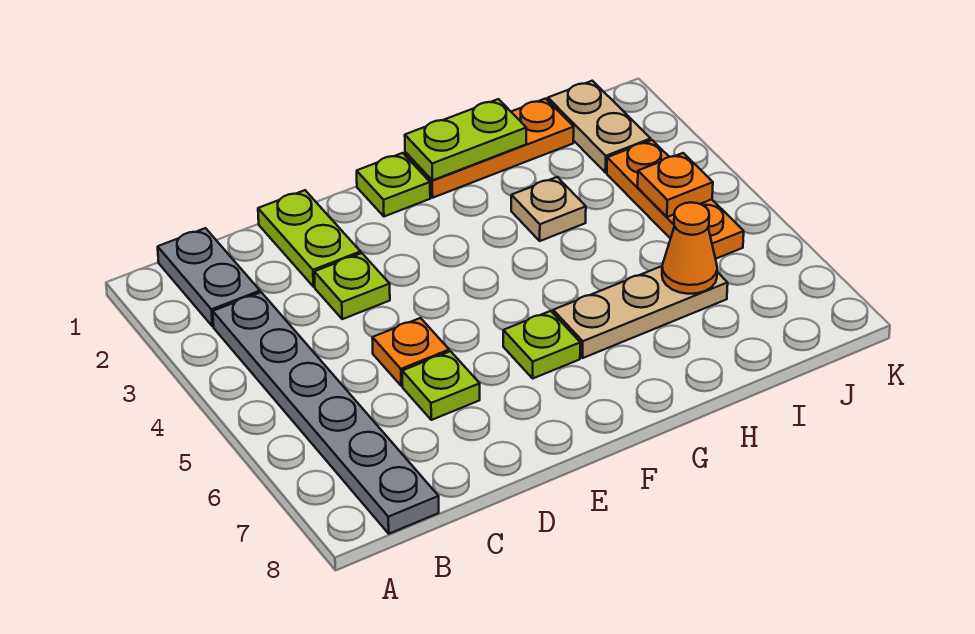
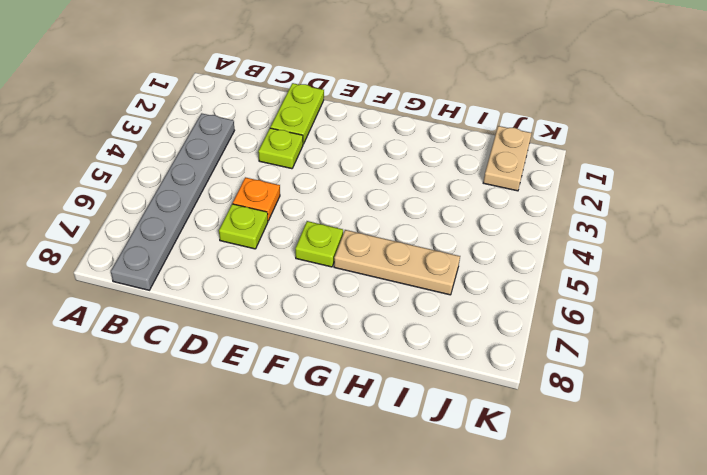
none -> grey plate B1:B2 level 1
none -> lime plate F1 level 1
none -> orange plate G1:I1 level 1

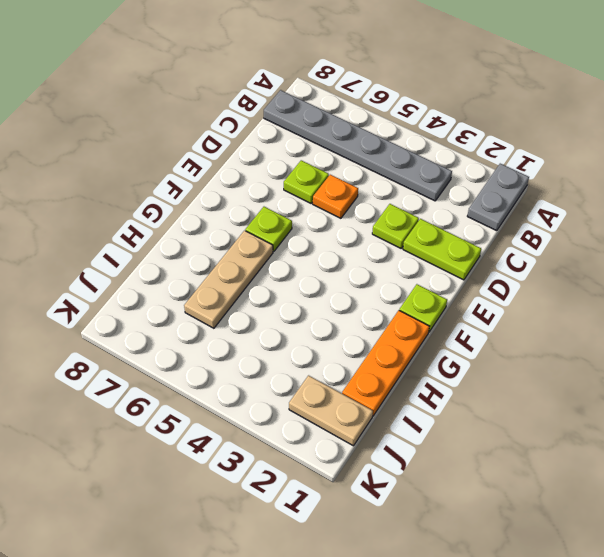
grey plate A1:B1 level 1 -> grey plate B1:B2 level 1
none -> tan plate H3 level 1
none -> orange plate J3:J5 level 1
none -> lime plate G1:H1 level 2

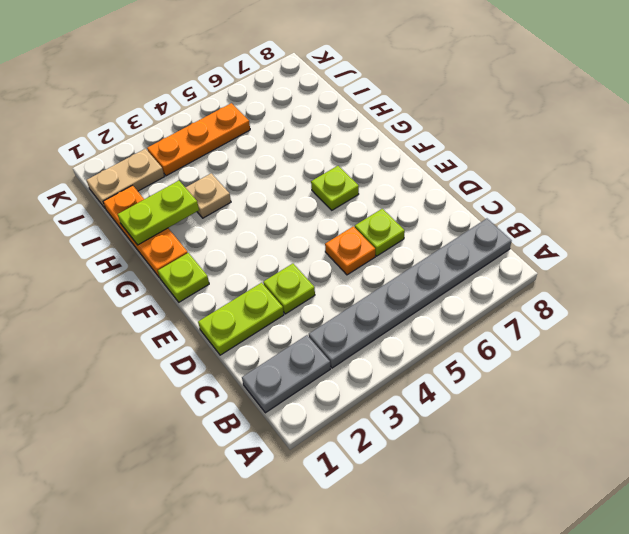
lime plate H1:H2 level 2 -> lime plate G1:H1 level 2
none -> tan plate G6:I6 level 1
none -> orange cone I6 level 2
none -> orange plate J4 level 2

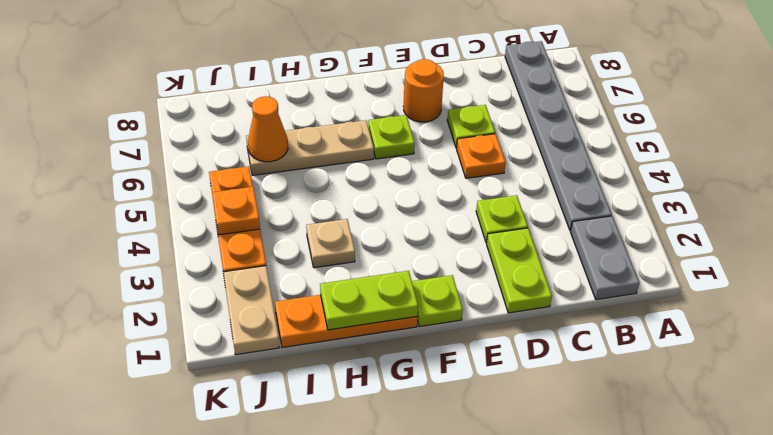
orange round brick E7 level 1 -> none

